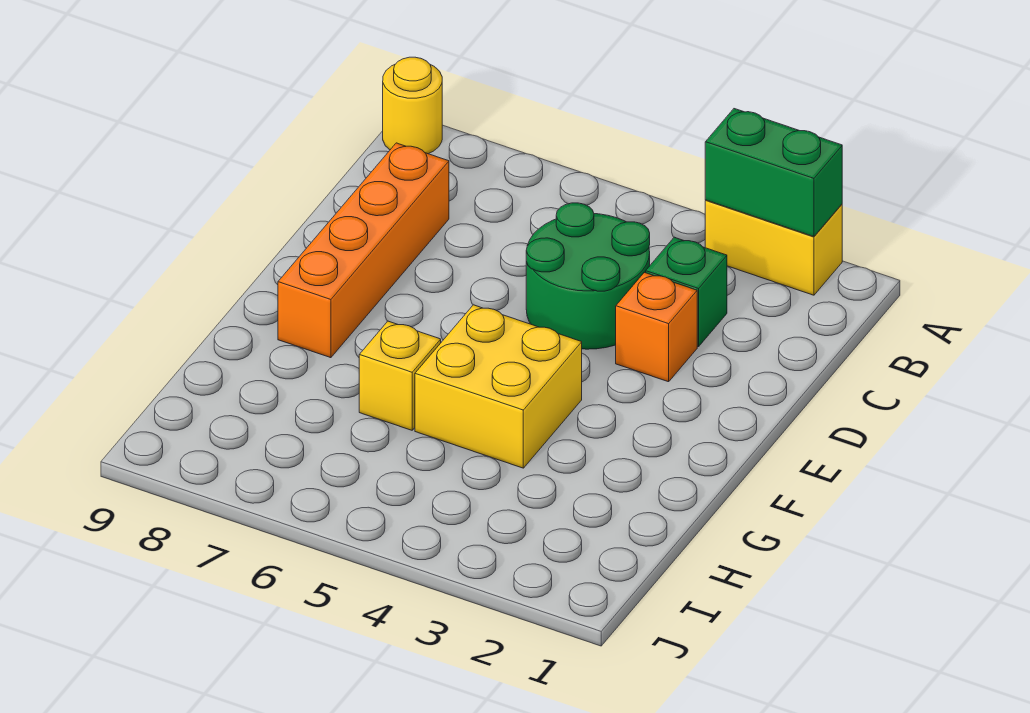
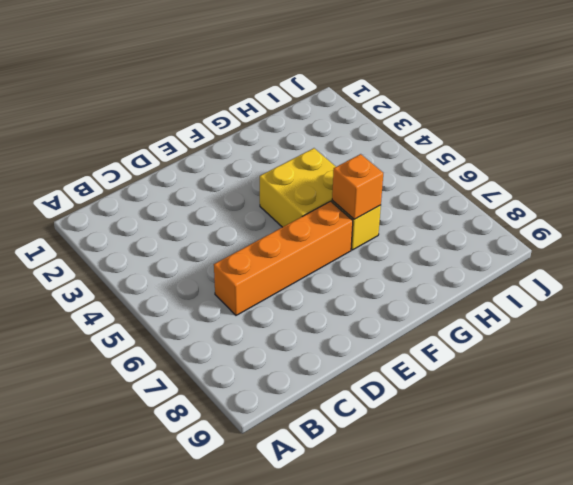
orange brick C6:F6 level 1 -> orange brick C8:F8 level 1
orange brick G6 level 2 -> orange brick D3 level 1
none -> yellow brick A2:A3 level 1
none -> yellow round brick A9 level 1

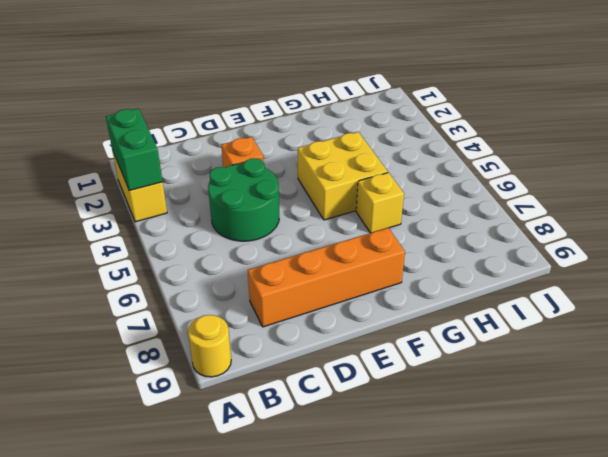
none -> green brick C3 level 1

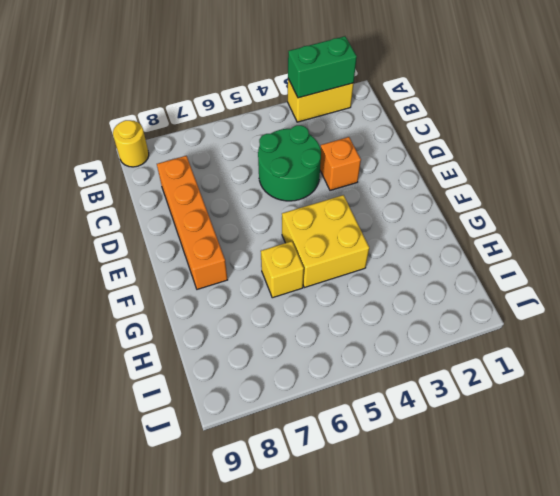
none -> green brick C3 level 1

